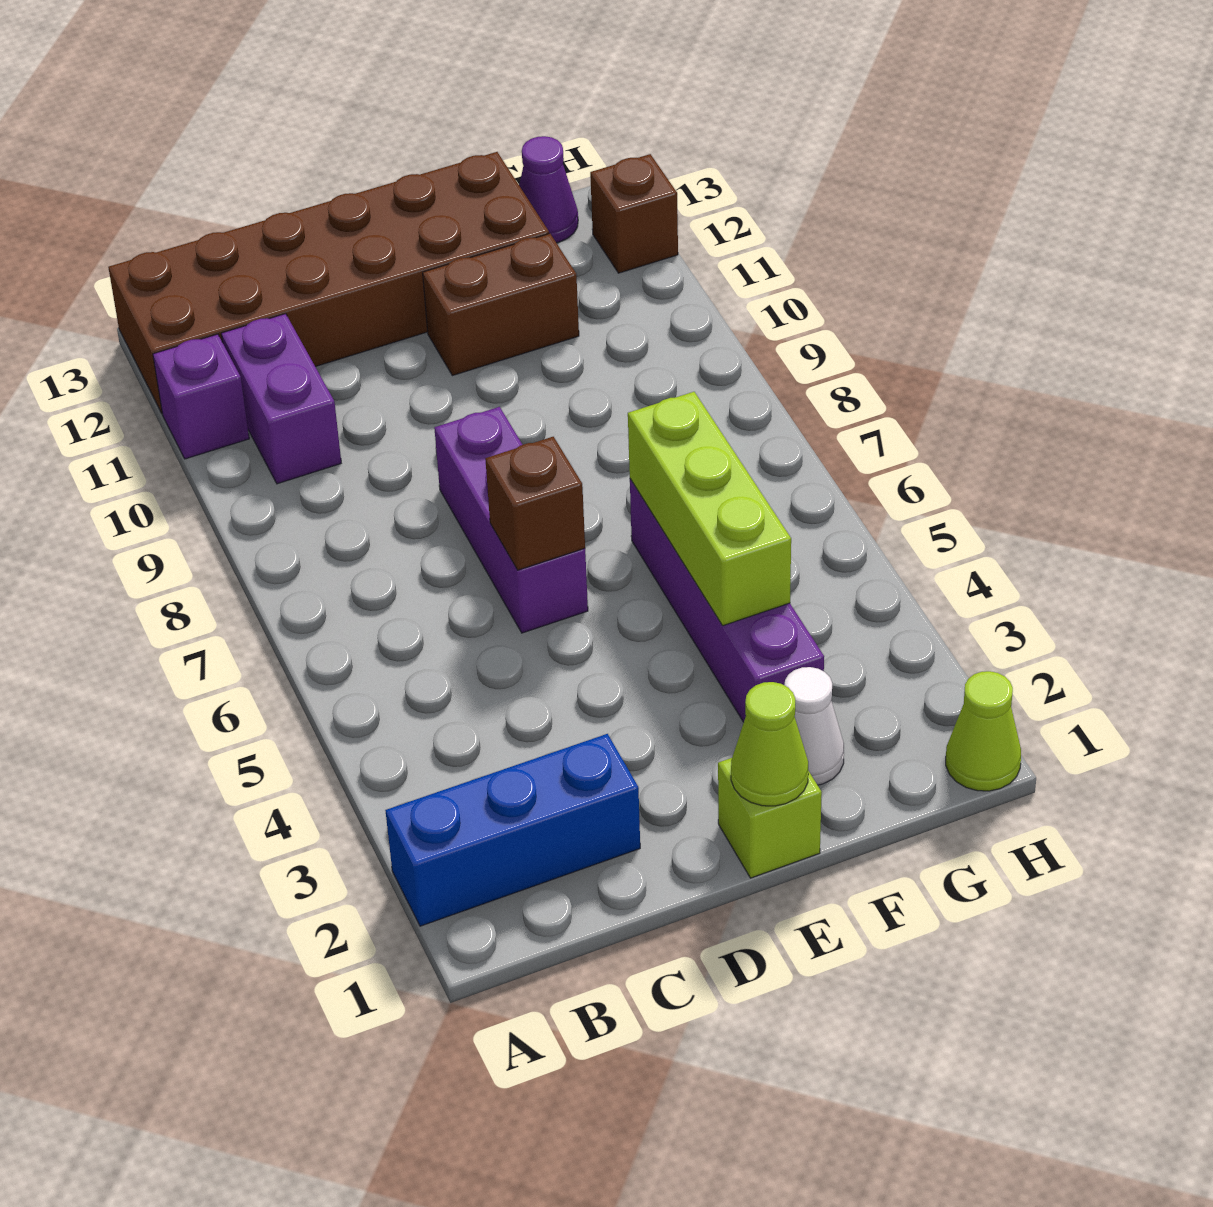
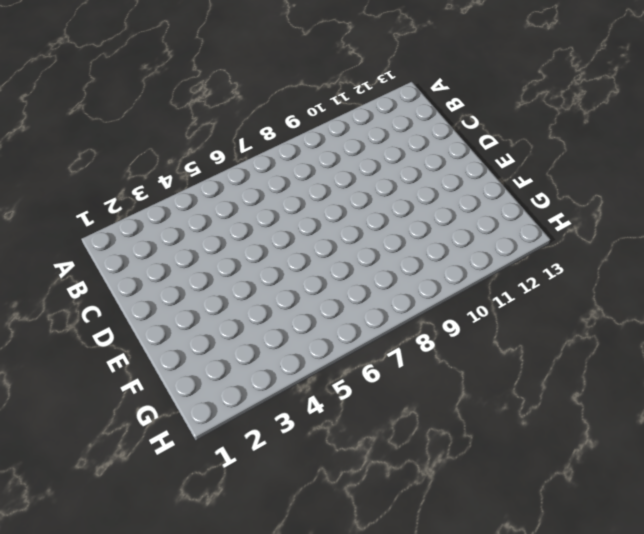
none -> blue brick A2:C2 level 1
none -> purple brick A11 level 1
none -> brown brick A12:F13 level 1

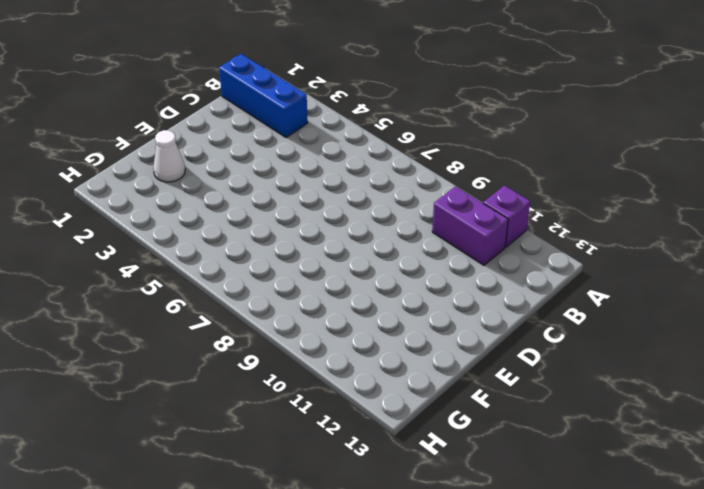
blue brick B1:B3 level 1 -> blue brick A2:C2 level 1
none -> brown brick A12:F13 level 1
none -> purple brick D6:D8 level 1
none -> lime brick E1 level 1

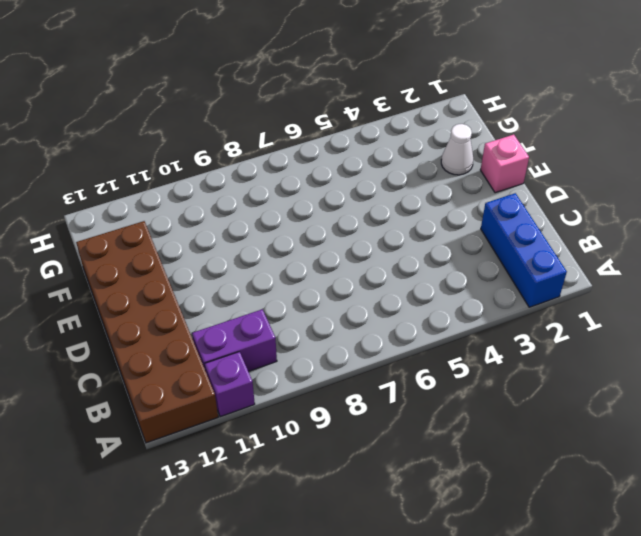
pink brick E1 level 1 -> lime brick E1 level 1
none -> purple brick D6:D8 level 1
none -> brown brick E11:F11 level 1
none -> purple brick F3:F6 level 1

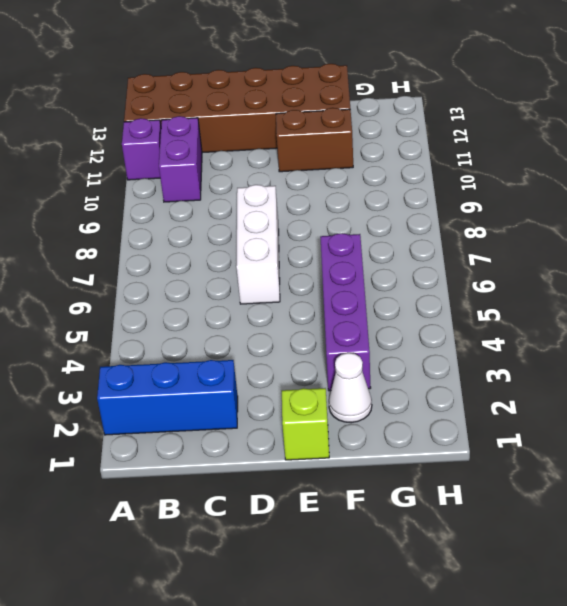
white brick D6:D8 level 1 -> purple brick D6:D8 level 1
none -> purple cone G13 level 1
none -> lime cone H1 level 1
none -> brown brick H12 level 1

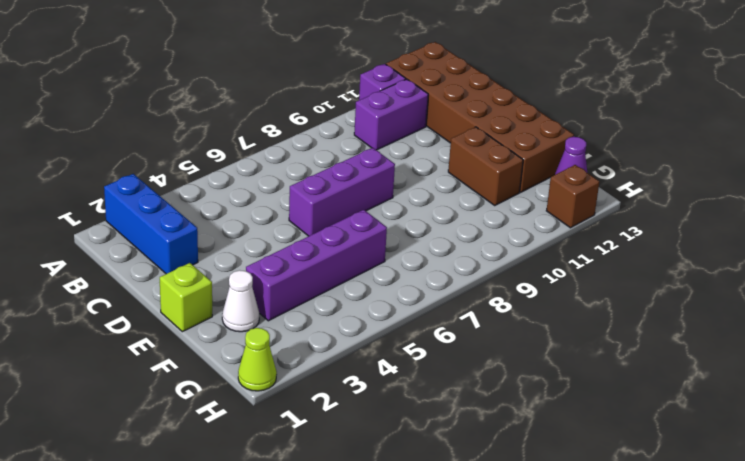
none -> brown brick D6 level 2
none -> lime cone E1 level 2
none -> lime brick F4:F6 level 2

